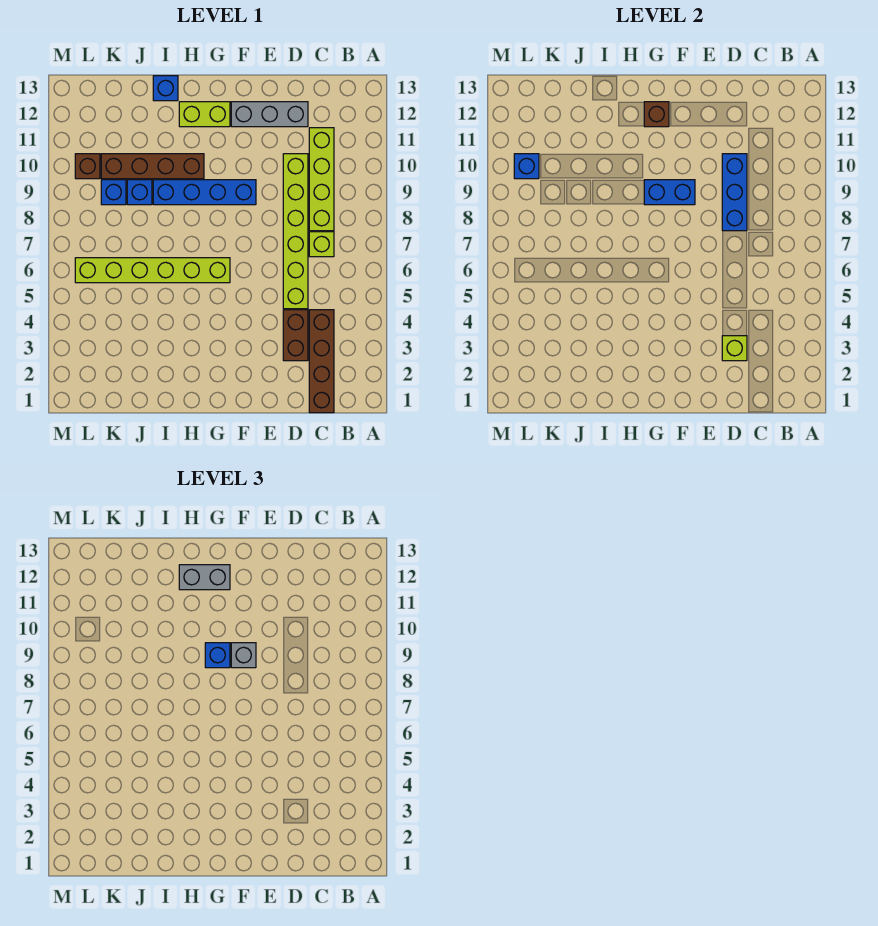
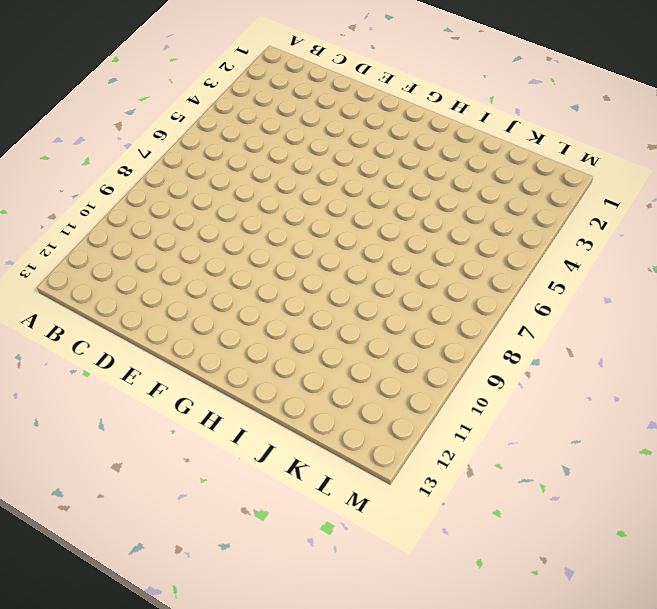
none -> brown brick C1:C4 level 1
none -> lime brick C7 level 1
none -> lime brick C8:C11 level 1

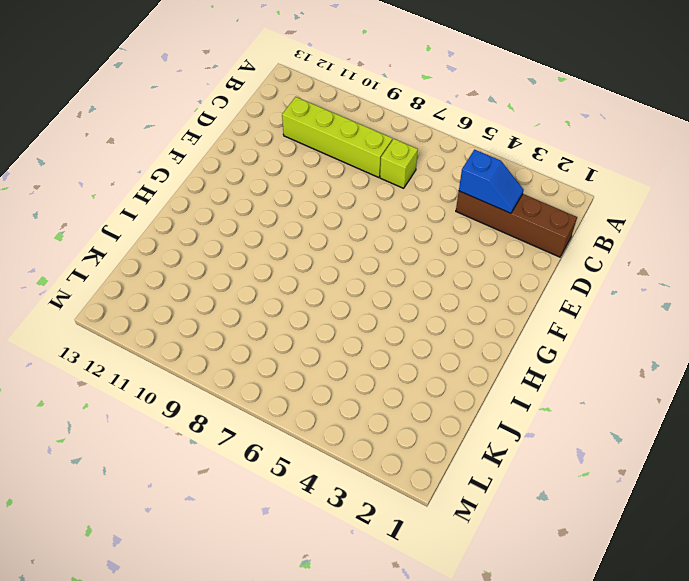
blue slope C3:C4 level 2 top 4 -> none
none -> brown brick D3:D4 level 1
none -> lime brick D5:D10 level 1
none -> grey brick D12:F12 level 1

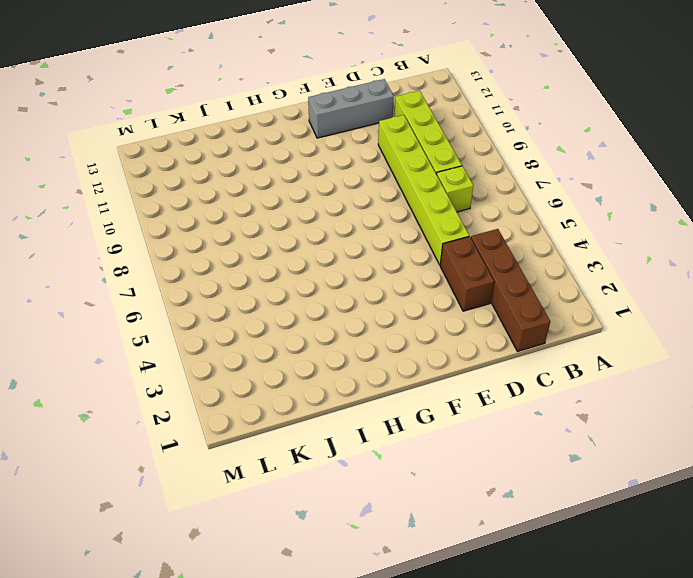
none -> blue brick F9:I9 level 1
none -> lime brick G6:L6 level 1
none -> lime brick G12:H12 level 1

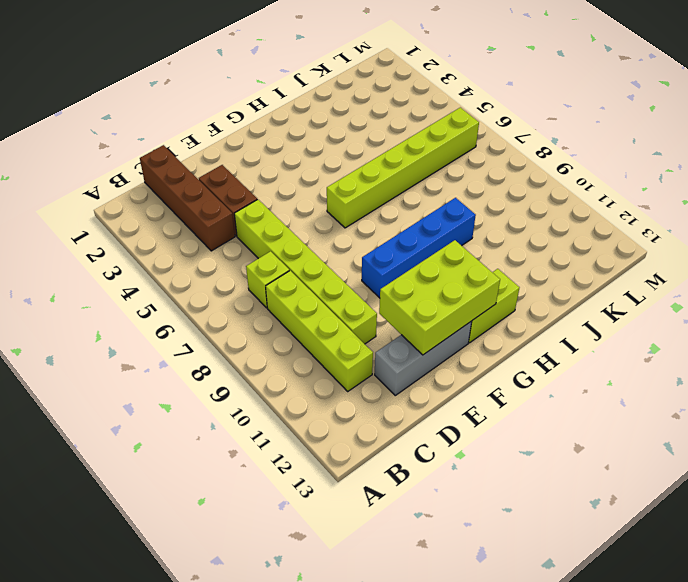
lime brick E11:G12 level 2 -> brown brick G12 level 2
none -> brown brick H10:K10 level 1
none -> blue brick I13 level 1
none -> blue brick J9 level 1

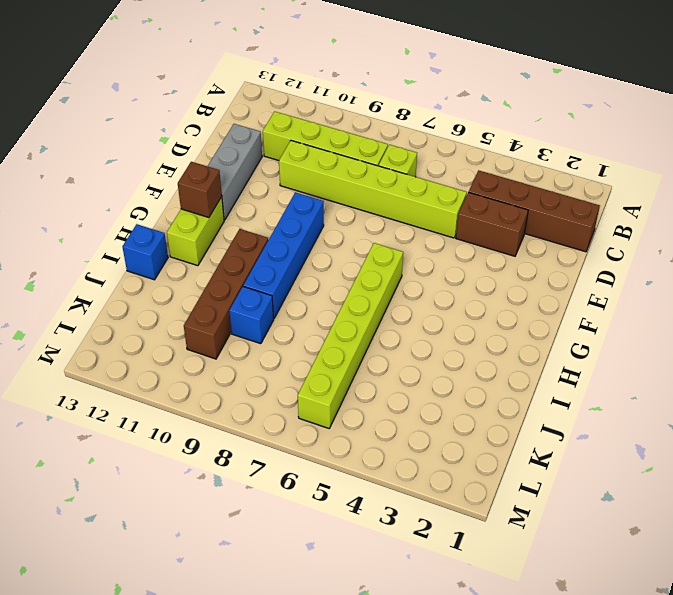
none -> blue brick K9 level 1
none -> brown brick L10 level 1
none -> lime brick D3 level 2

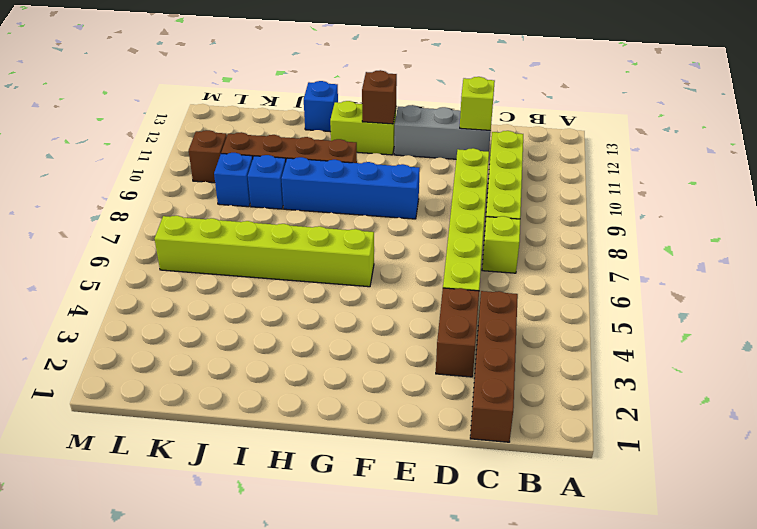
lime brick D12 level 2 -> lime brick D3 level 2
none -> blue brick D8:D10 level 2
none -> blue brick F9:G9 level 2
none -> blue brick L10 level 2

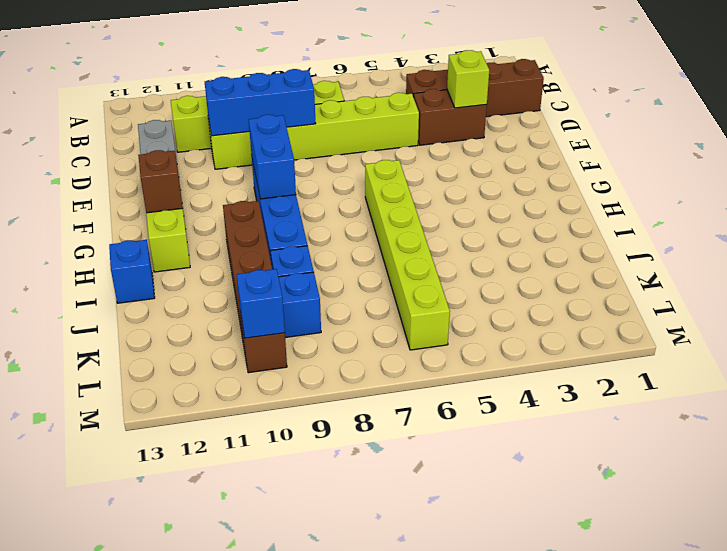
none -> grey brick F9 level 3
none -> blue brick G9 level 3
none -> grey brick G12:H12 level 3

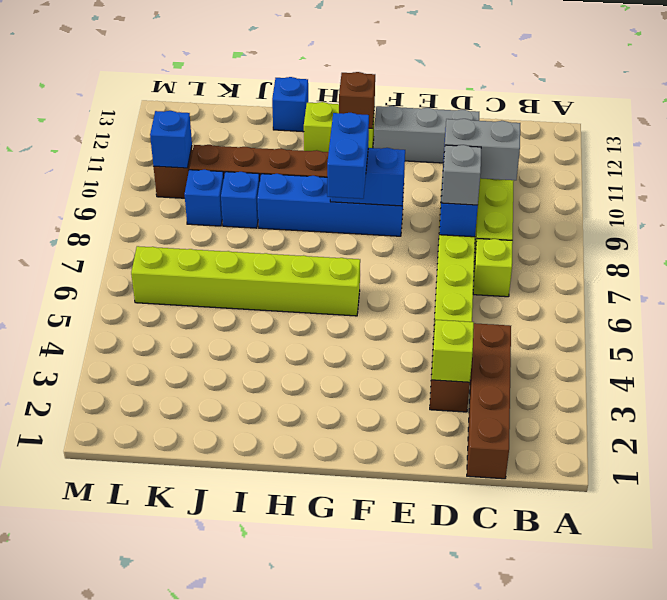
grey brick C9:D9 level 3 -> grey brick G12:H12 level 3
grey brick D8 level 3 -> grey brick F9 level 3
blue brick G8:G9 level 3 -> blue brick G9 level 3

